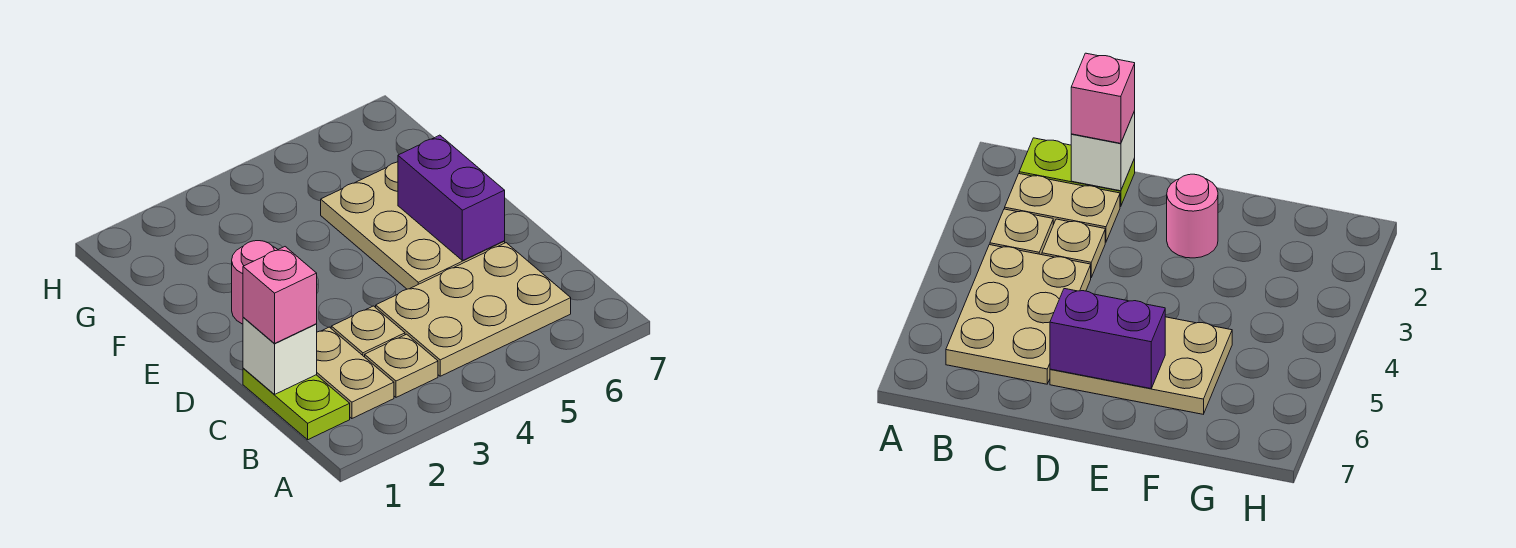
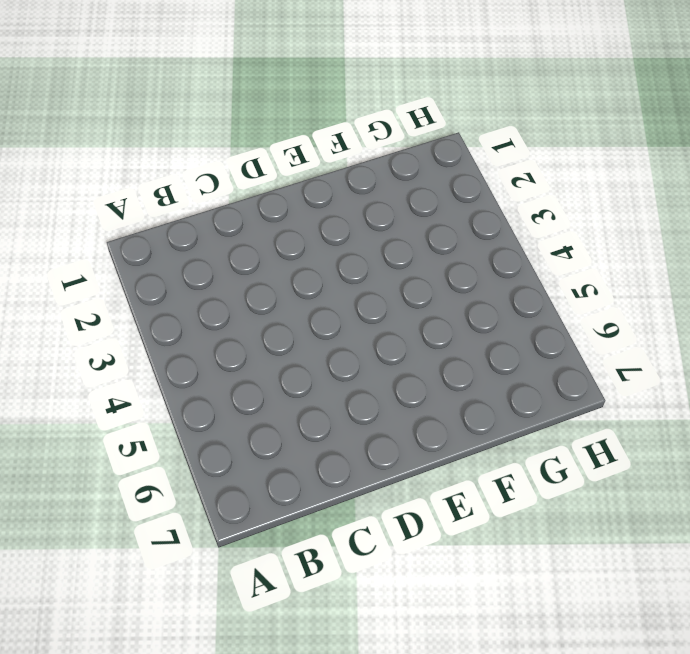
none -> lime plate B1:C1 level 1
none -> tan plate B2:C2 level 1

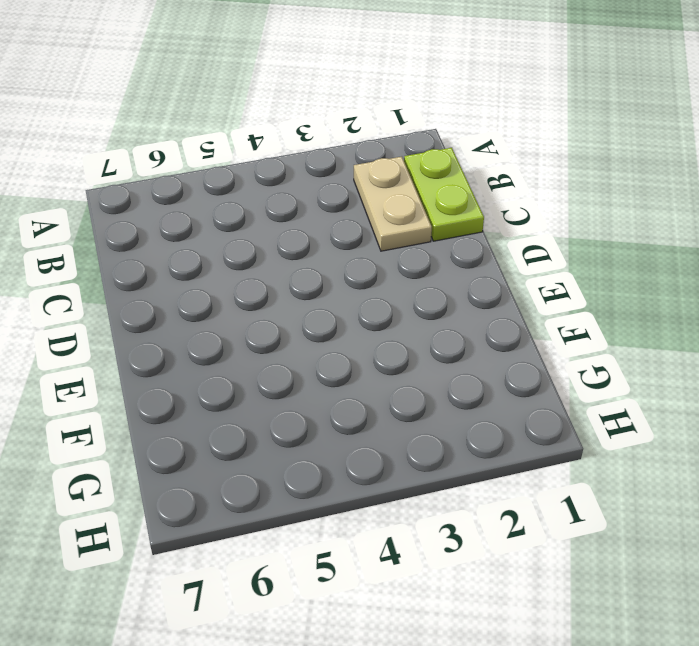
none -> tan plate B3 level 1
none -> tan plate B4:C6 level 1

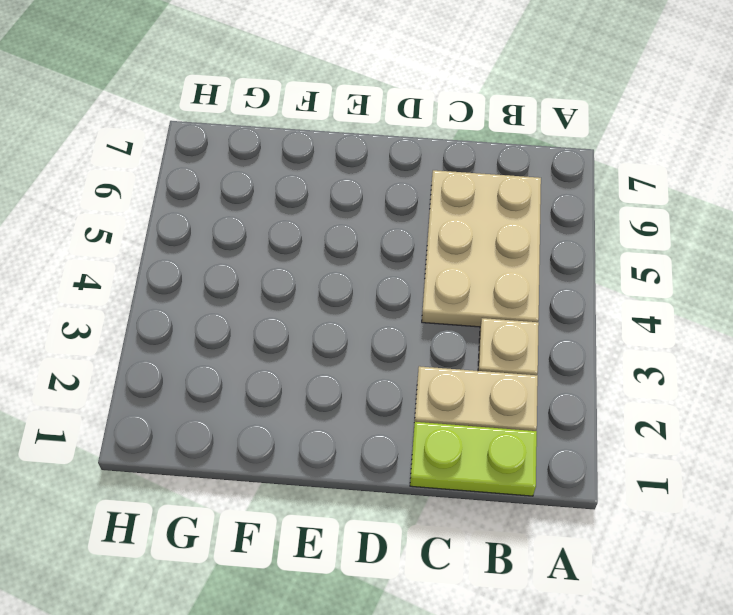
none -> tan plate C3 level 1
none -> tan plate D5:F6 level 1

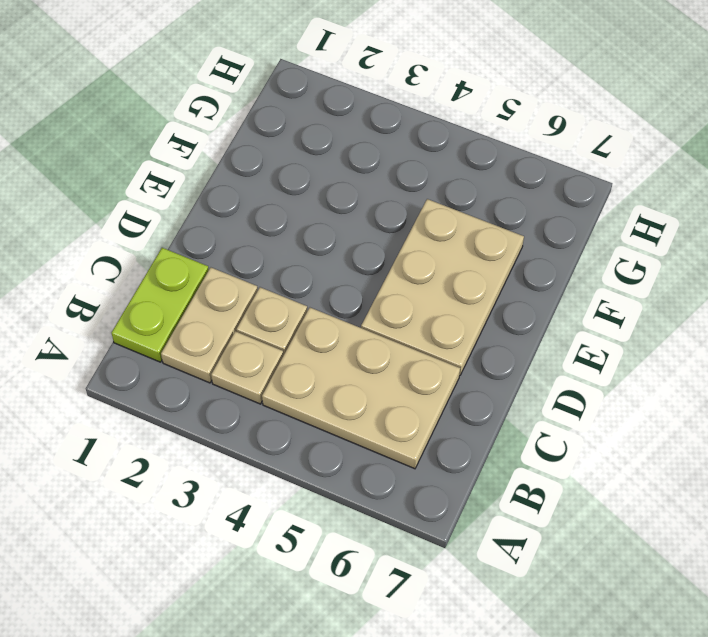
none -> pink round brick E2 level 1
none -> white brick C1 level 2

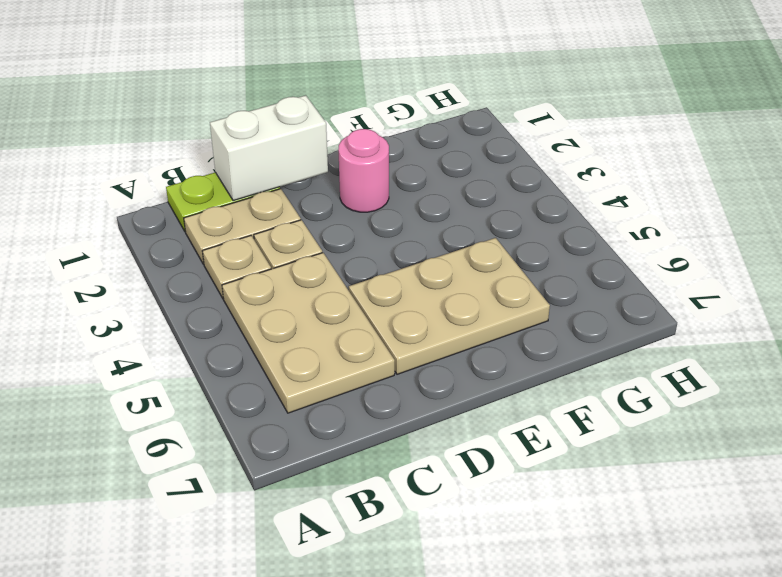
white brick C1:D1 level 2 -> white brick C1 level 2
none -> purple brick D6:E6 level 2
none -> pink brick C1 level 3

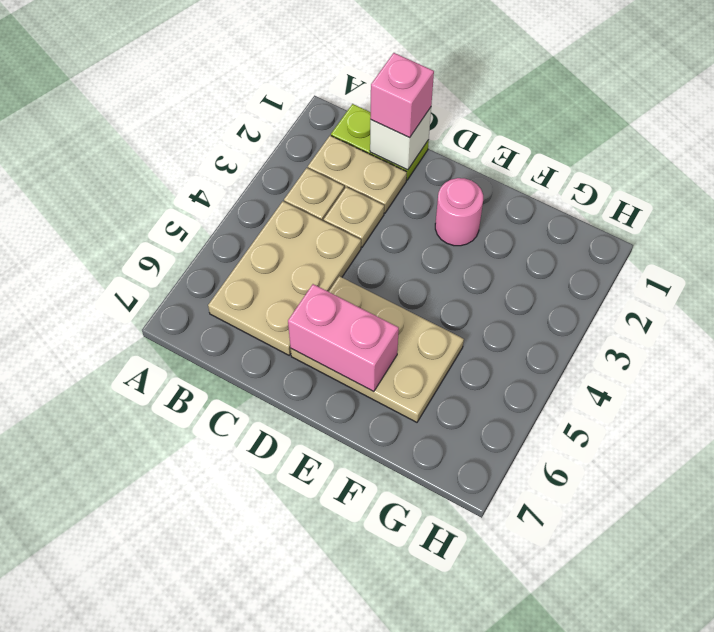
pink brick D6:E6 level 2 -> purple brick D6:E6 level 2

